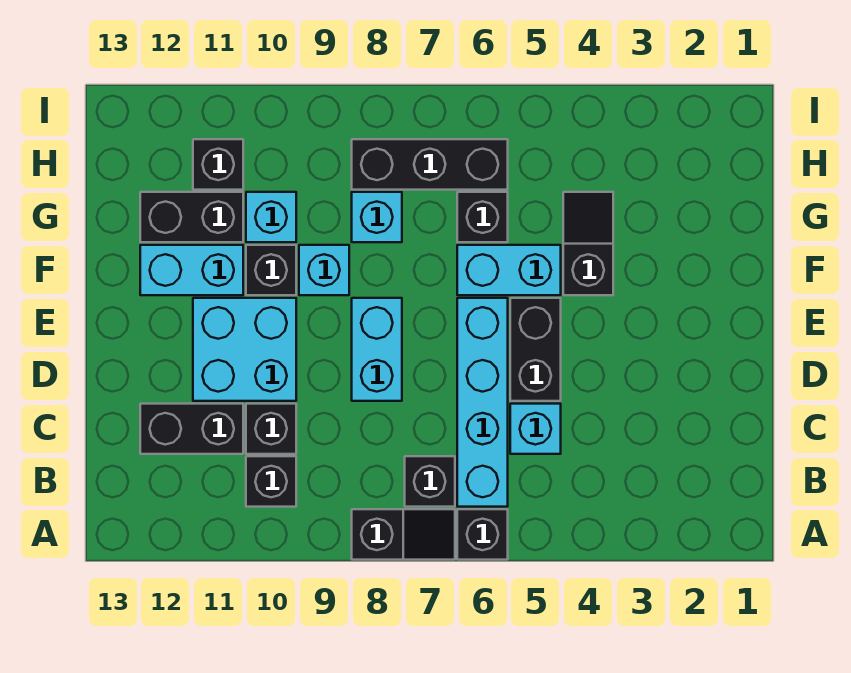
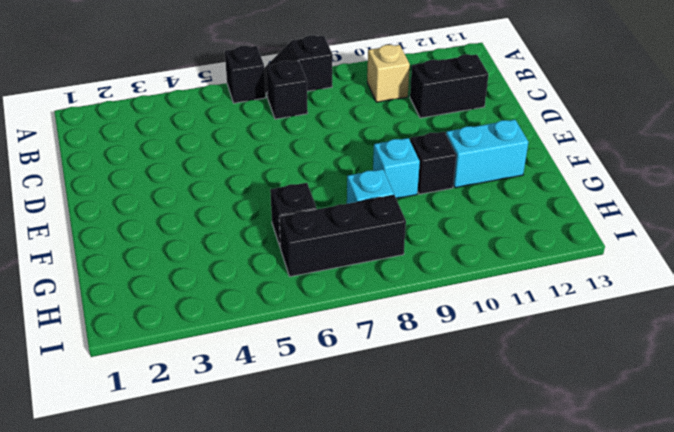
tan brick B10 level 1 -> black brick B10 level 1
none -> cyan brick B6:E6 level 1
none -> cyan brick C5 level 1
none -> black brick C10 level 1

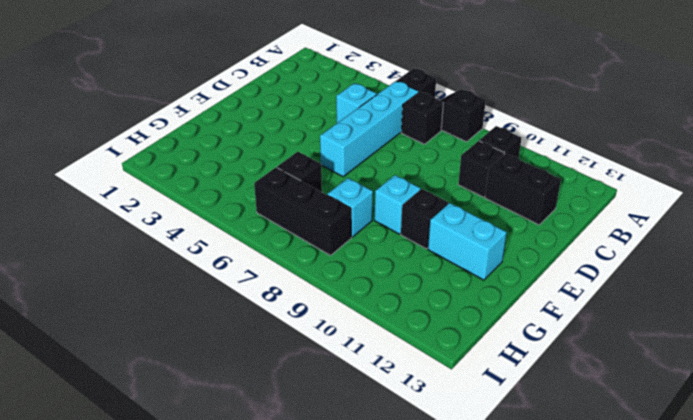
none -> black brick D5:E5 level 1
none -> cyan brick D8:E8 level 1
none -> cyan brick D10:E11 level 1

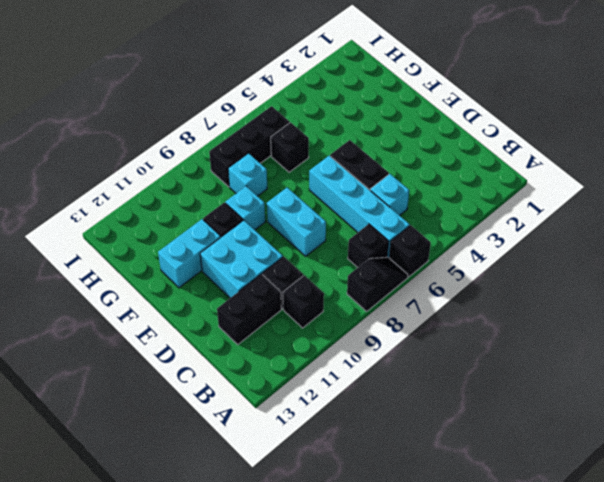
none -> black slope F4:G4 level 1 top F
none -> cyan brick F5:F6 level 1
none -> cyan brick G10 level 1

